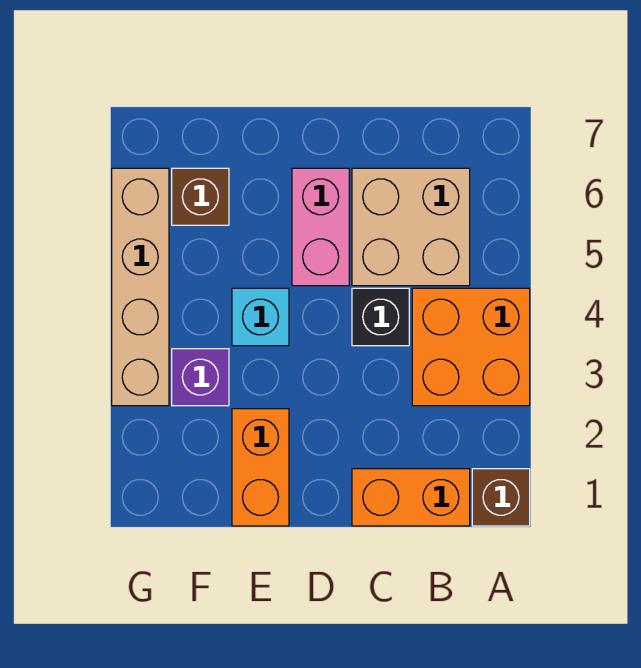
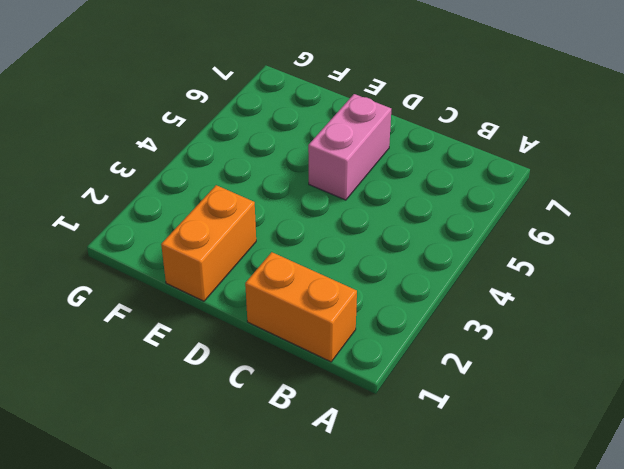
none -> brown brick A1 level 1
none -> orange brick A3:B4 level 1

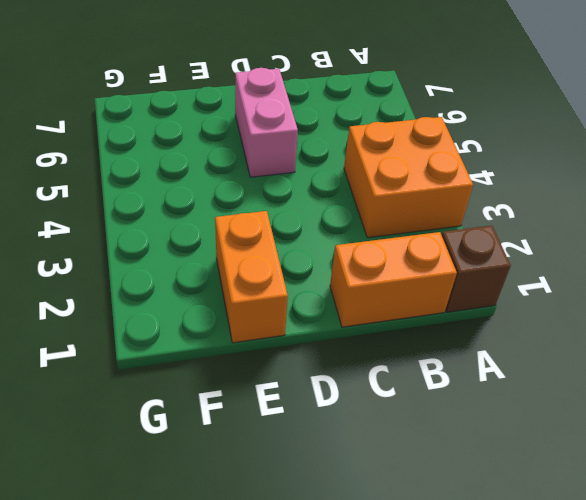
none -> tan brick B5:C6 level 1
none -> black brick C4 level 1

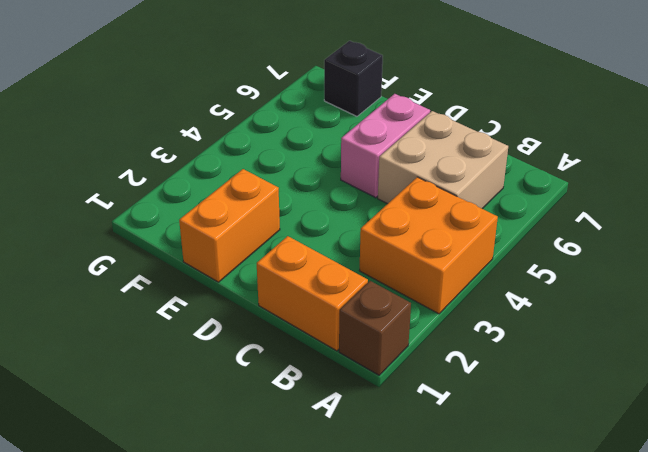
black brick F7 level 1 -> black brick C4 level 1
none -> cyan brick E4 level 1
none -> purple brick F3 level 1

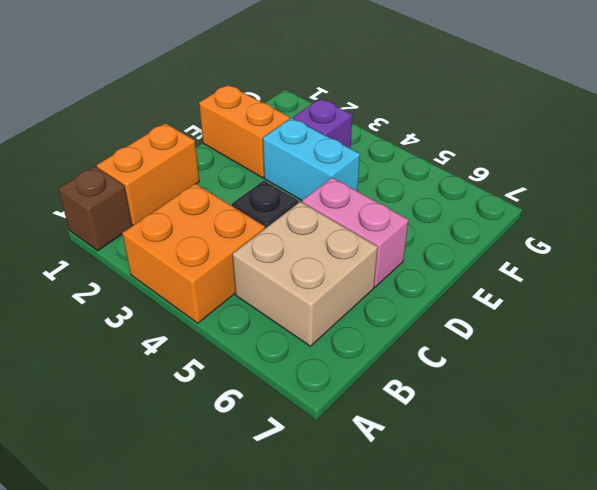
cyan brick E3:E4 level 1 -> cyan brick E4 level 1
none -> brown brick F6 level 1
none -> tan brick G3:G6 level 1

